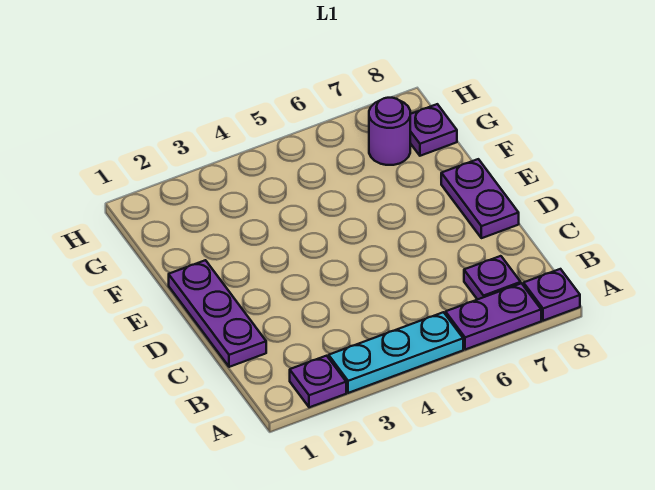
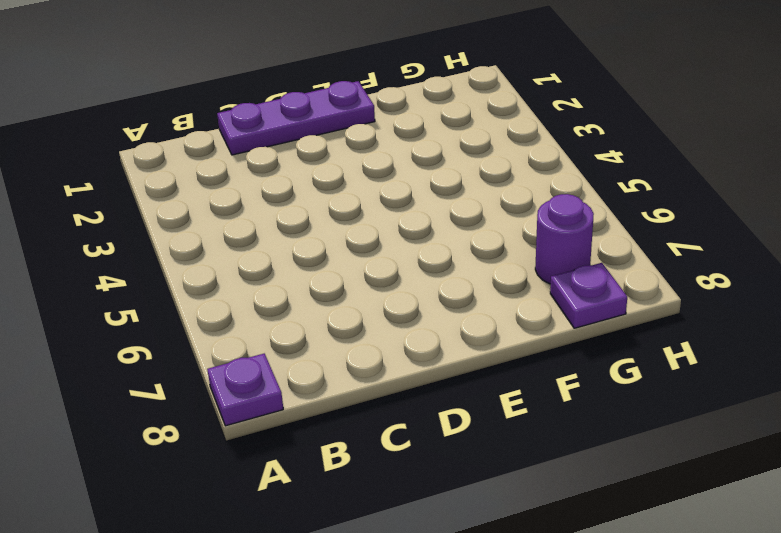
none -> purple plate A2 level 1
none -> cyan plate A3:A5 level 1

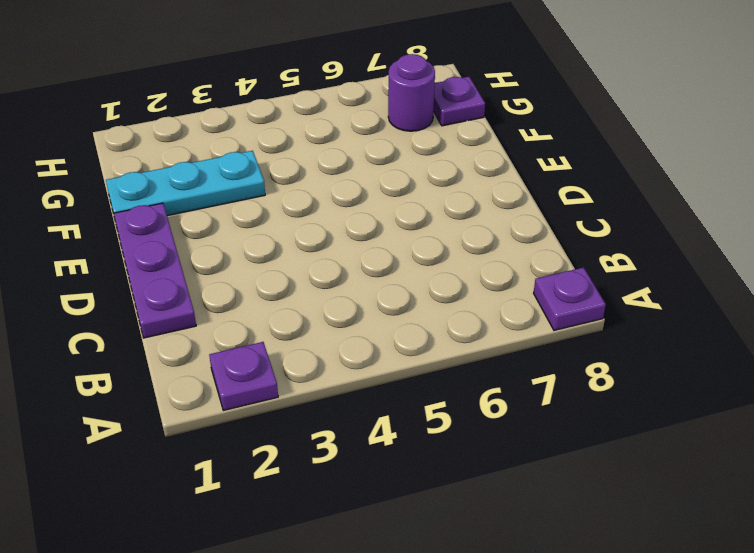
cyan plate F1:F3 level 1 -> cyan plate A3:A5 level 1
none -> purple plate A6:A7 level 1
none -> purple plate B7 level 1

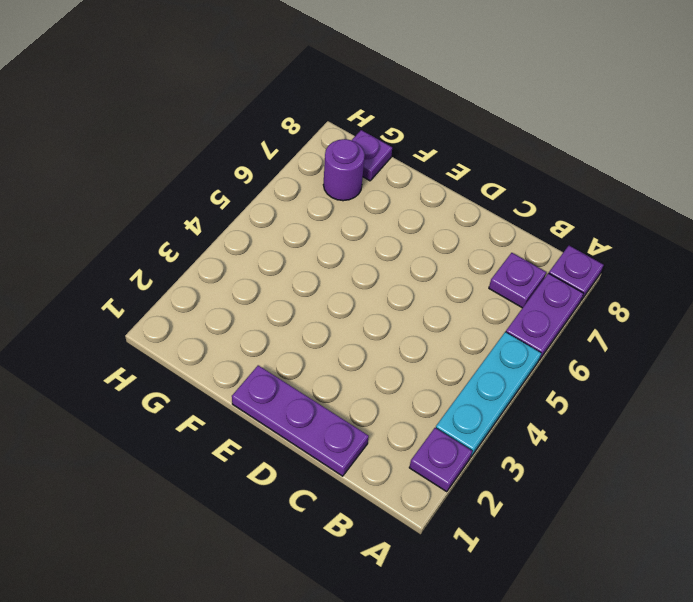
none -> purple plate D8:E8 level 1

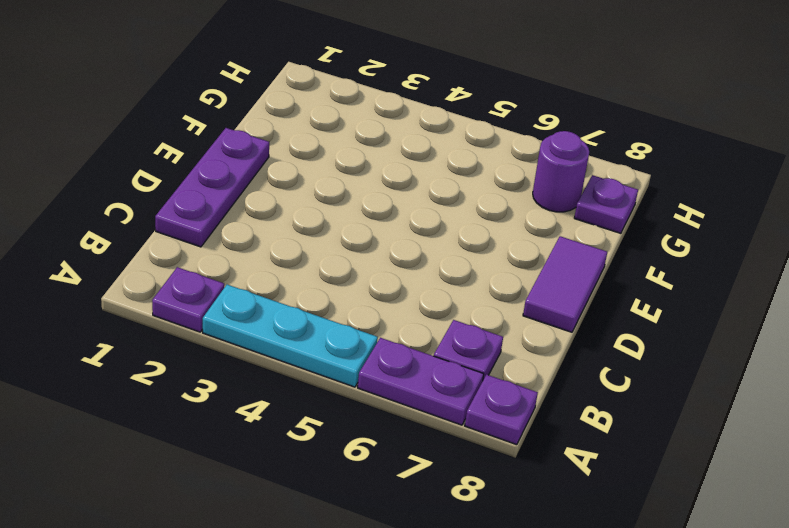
purple tile D8:E8 level 1 -> purple plate D8:E8 level 1

